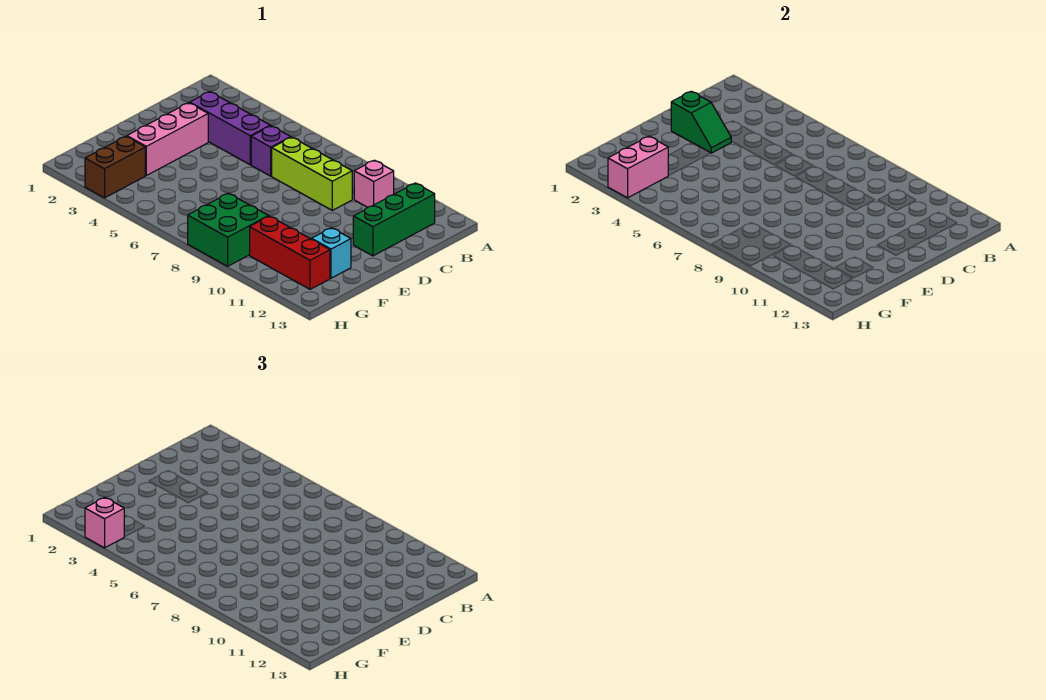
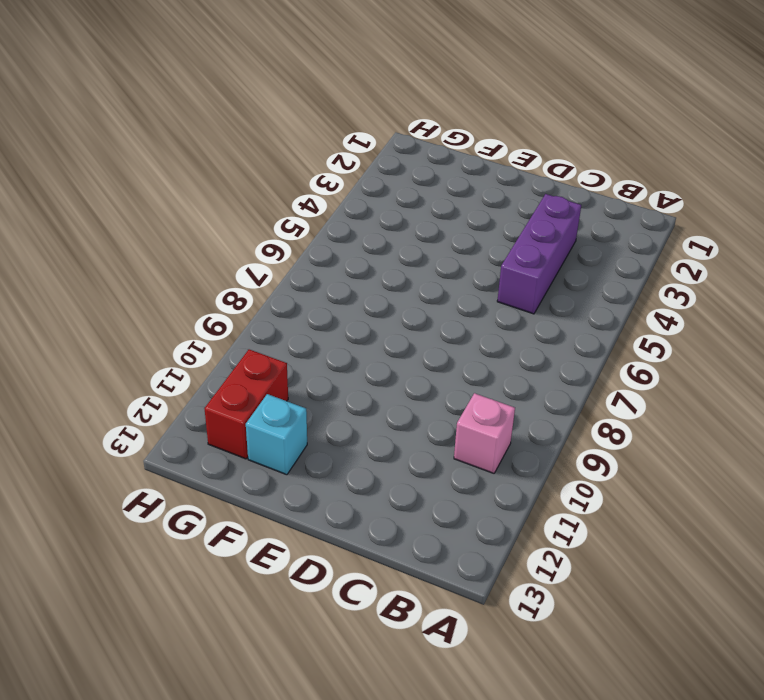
red brick G11:G12 level 1 -> red brick G10:G12 level 1
none -> green brick B12:D12 level 1
none -> purple brick C6 level 1
none -> lime brick C7:C9 level 1

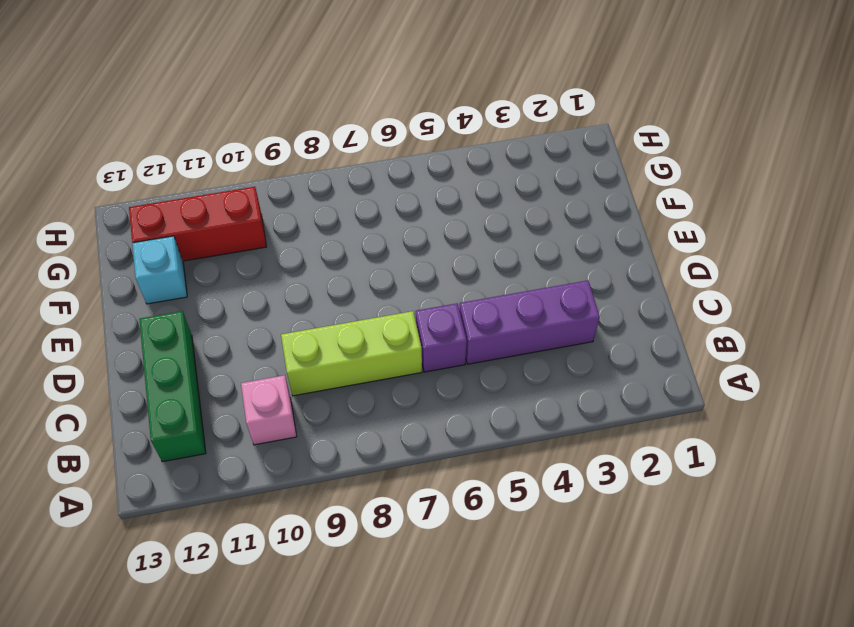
none -> pink brick D3:F3 level 1
none -> brown brick G3:H3 level 1
none -> green brick G8:H9 level 1

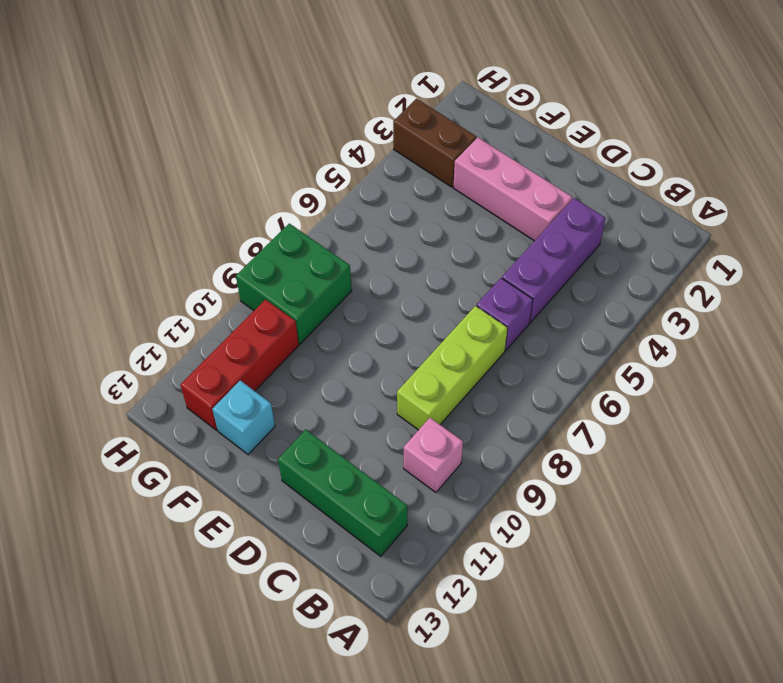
none -> green slope D2:D3 level 2 top 2
none -> pink brick G3:H3 level 2
none -> pink brick H3 level 3

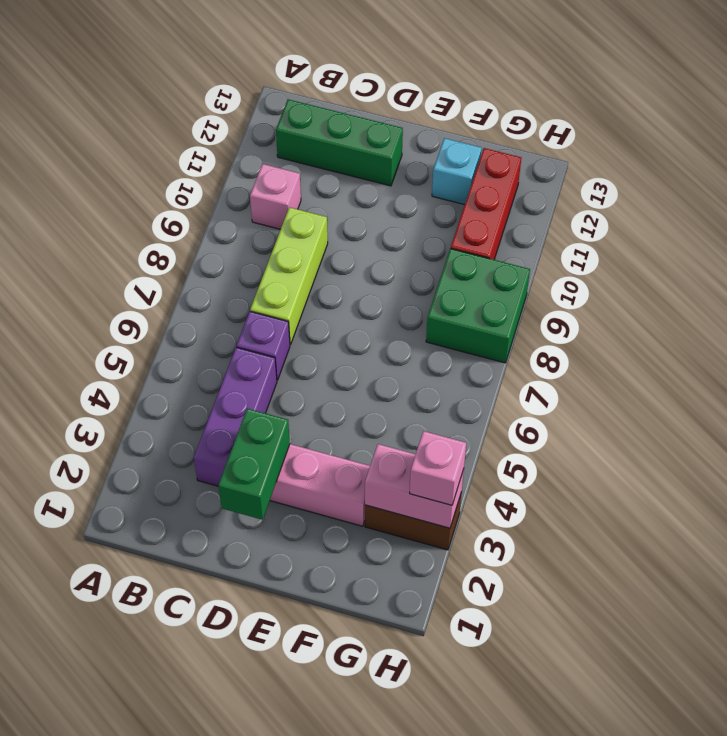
green brick D2:D3 level 2 -> green slope D2:D3 level 2 top 2

